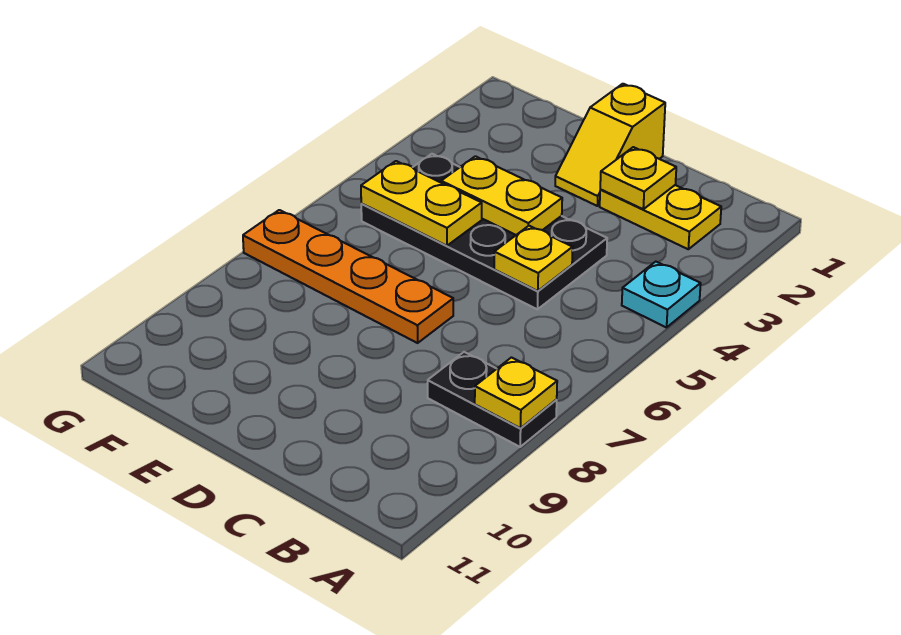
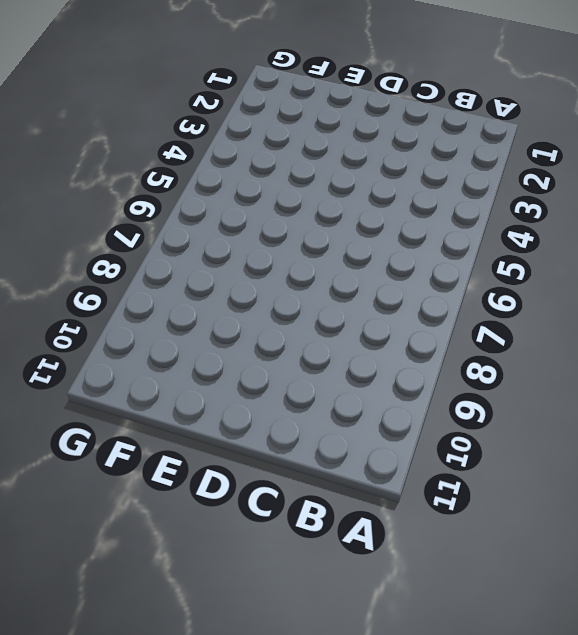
none -> cyan plate A4 level 1
none -> black plate A8:B8 level 1

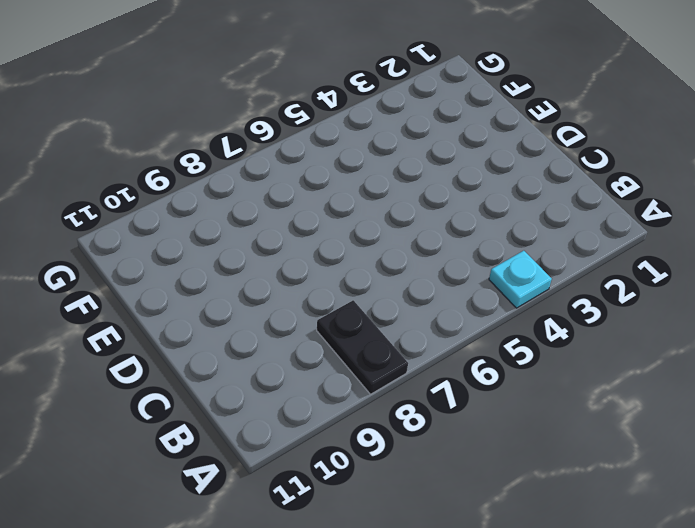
none -> yellow plate B2:C2 level 1
none -> black plate C4:F5 level 1

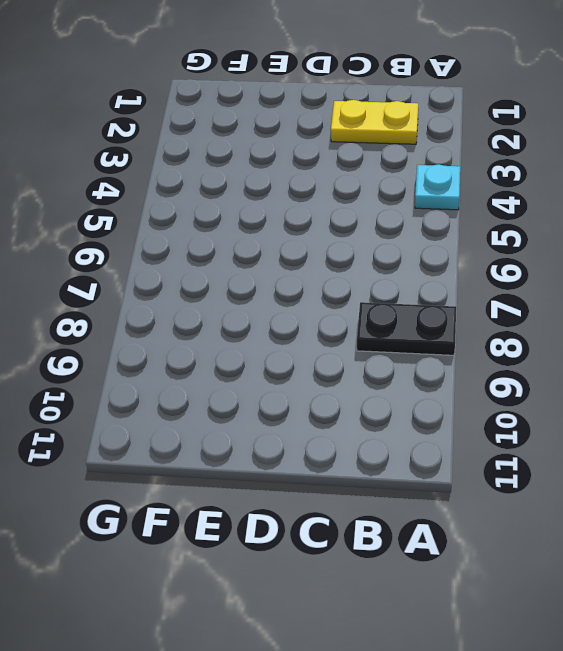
none -> black plate C4:F5 level 1
none -> yellow slope D1:D2 level 1 top 1

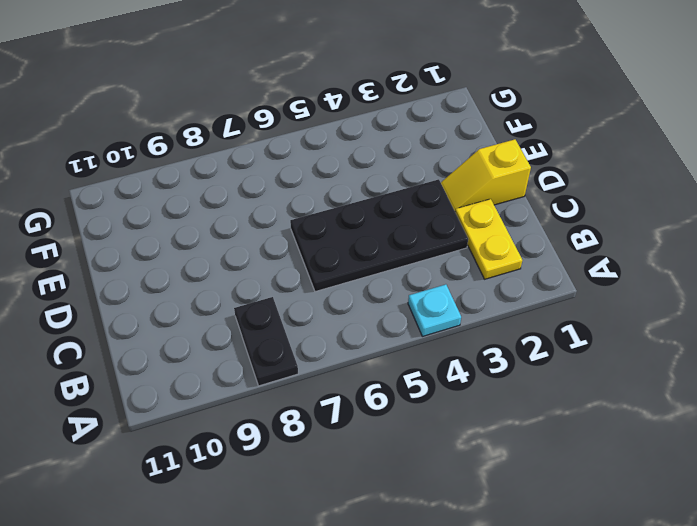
black plate C3:D6 level 1 -> black plate C4:F5 level 1
none -> orange plate D7:G7 level 1
none -> yellow plate A8 level 2

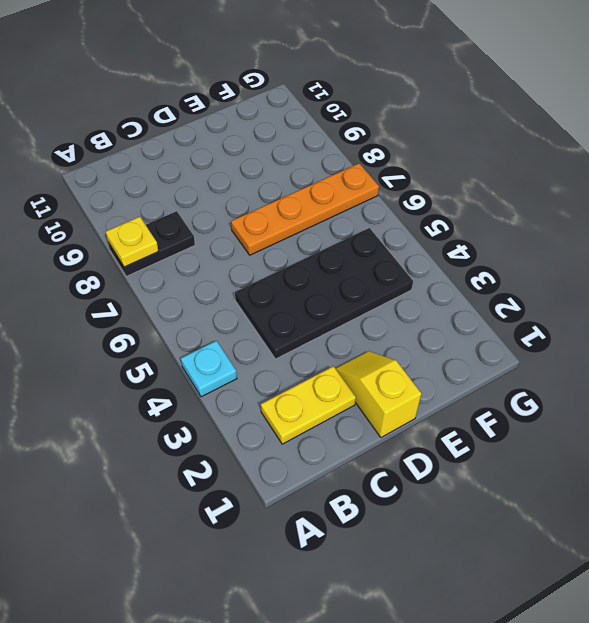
none -> yellow plate C2 level 2
none -> yellow plate C5 level 2

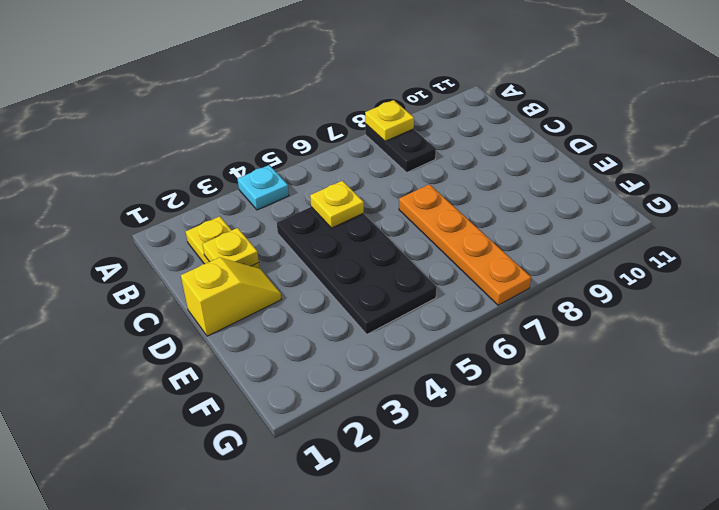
none -> yellow plate D4:E4 level 2
none -> yellow plate E5:F5 level 2

